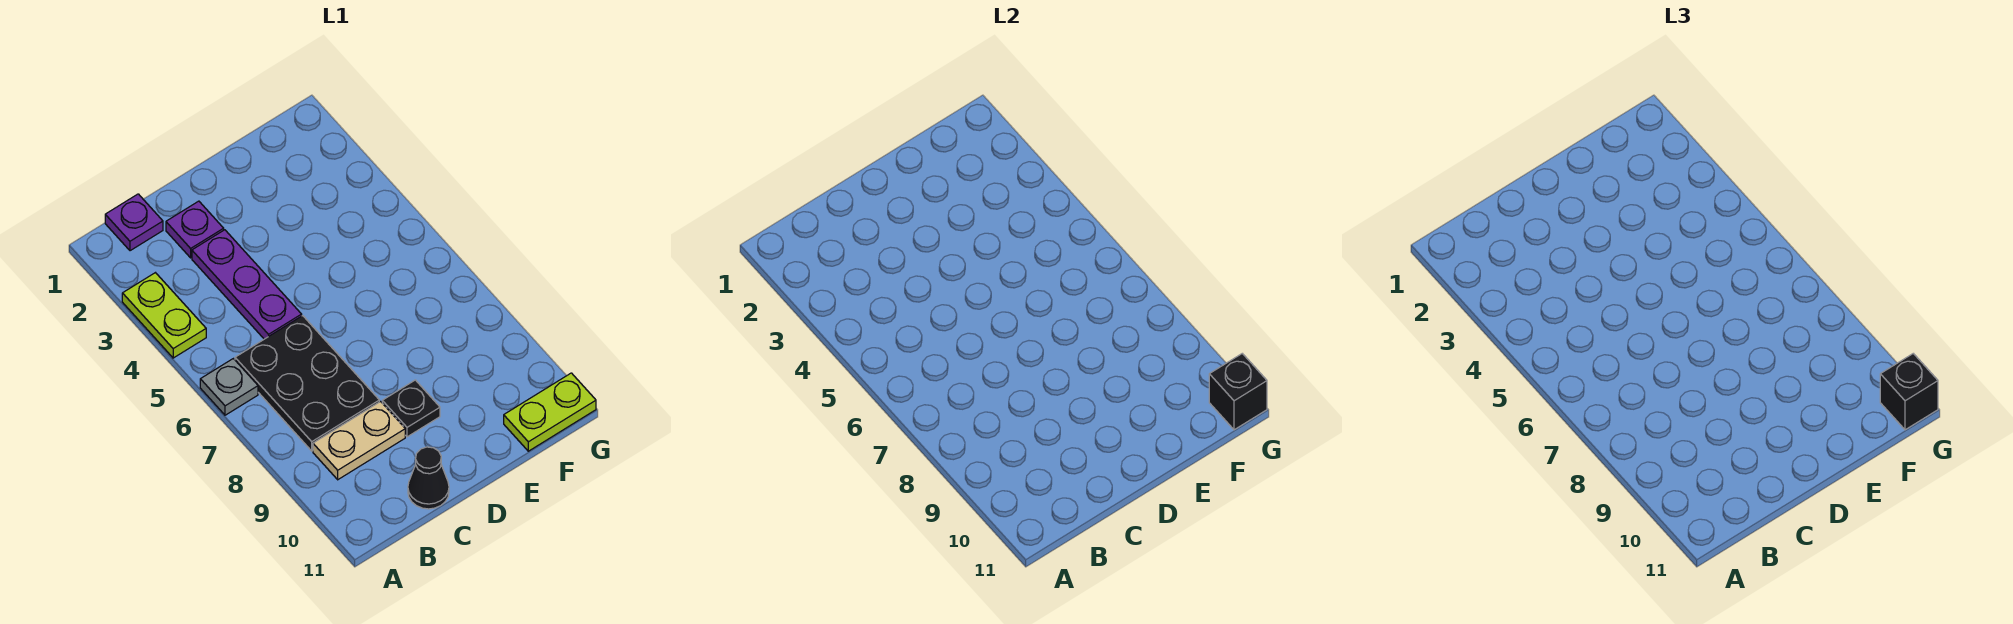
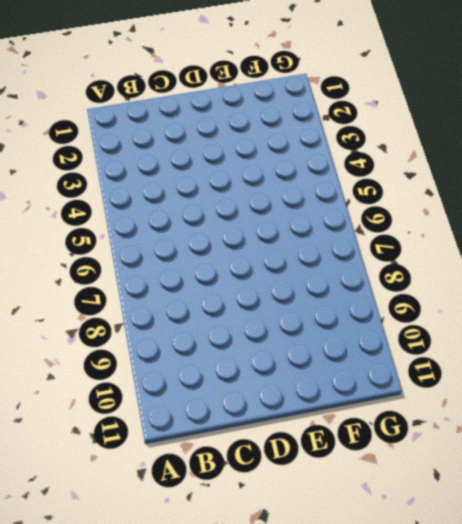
none -> lime plate A3:A4 level 1
none -> grey plate A6 level 1
none -> purple plate B1 level 1

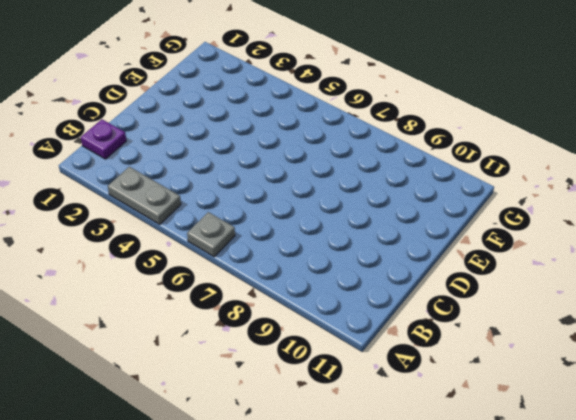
grey plate A3:A4 level 1 -> lime plate A3:A4 level 1
none -> black plate B6:C8 level 1
none -> tan plate B9:C9 level 1
none -> purple plate C2 level 1

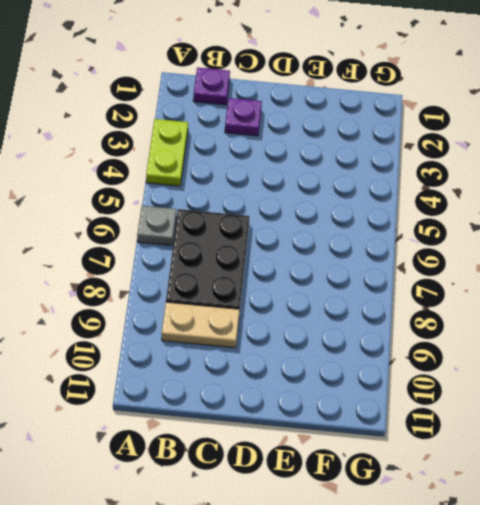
none -> purple plate C3:C5 level 1
none -> black cone C11 level 1
none -> black plate D9 level 1

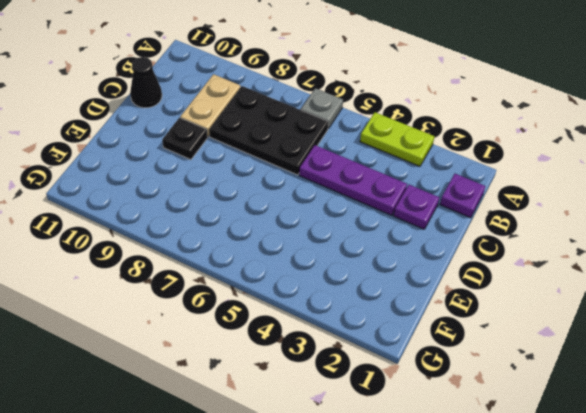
none -> lime plate F11:G11 level 1
none -> black brick G11 level 2
none -> black brick G11 level 3

